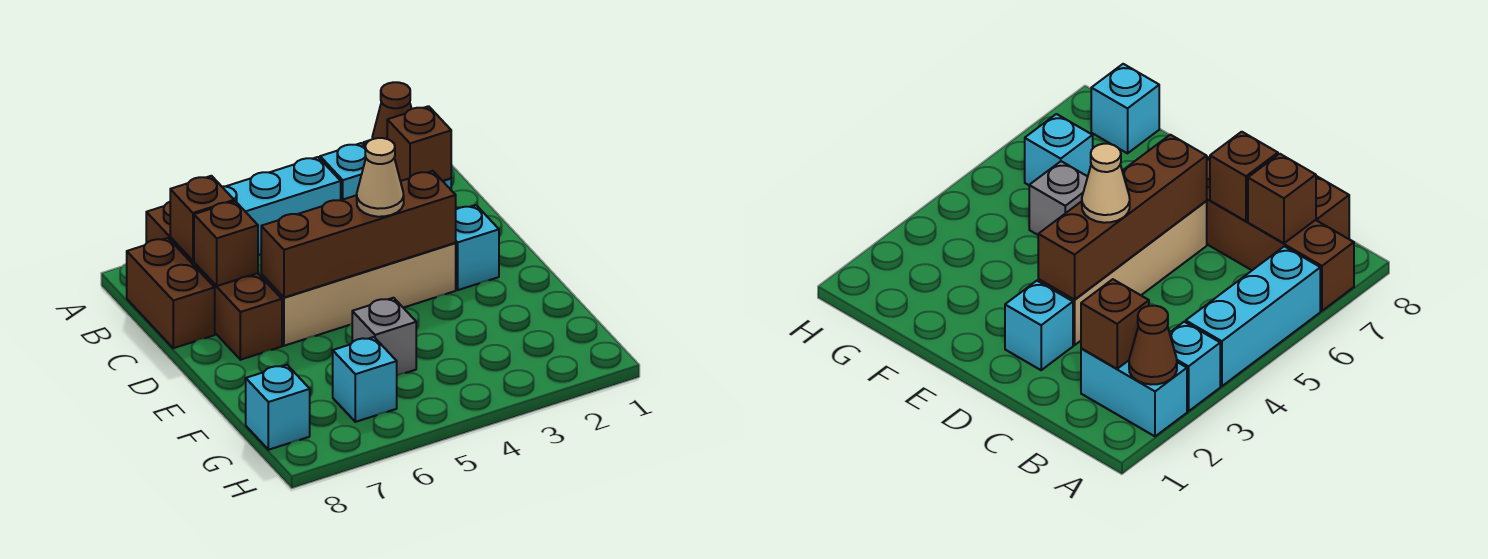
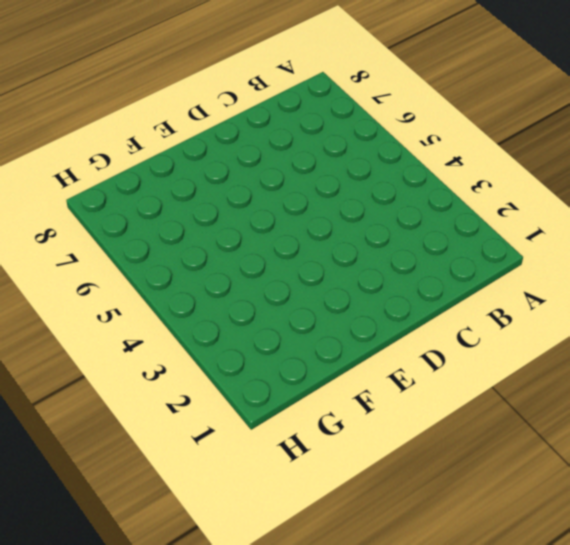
none -> cyan brick A2:B2 level 1
none -> cyan brick A3 level 1
none -> cyan brick A4:A6 level 1

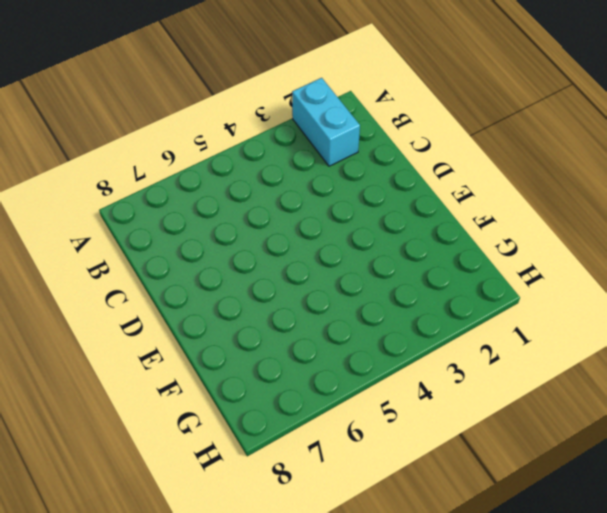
none -> cyan brick A3 level 1
none -> cyan brick A4:A6 level 1
none -> brown brick A7:D7 level 1

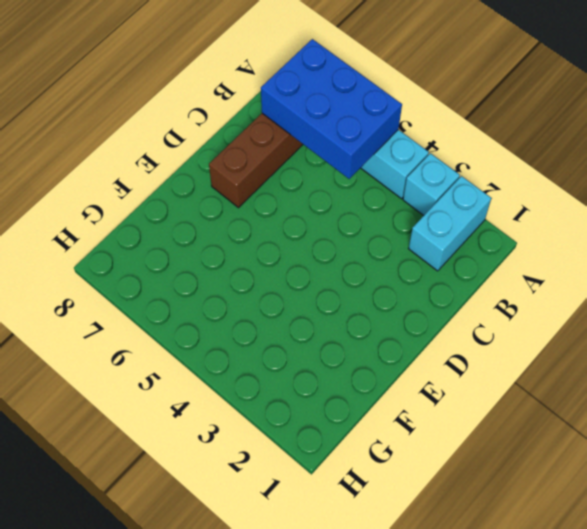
blue brick A5:B7 level 2 -> brown brick B7 level 2
none -> brown brick B8:C8 level 1
none -> cyan brick D2 level 1
none -> tan brick D3:D6 level 1

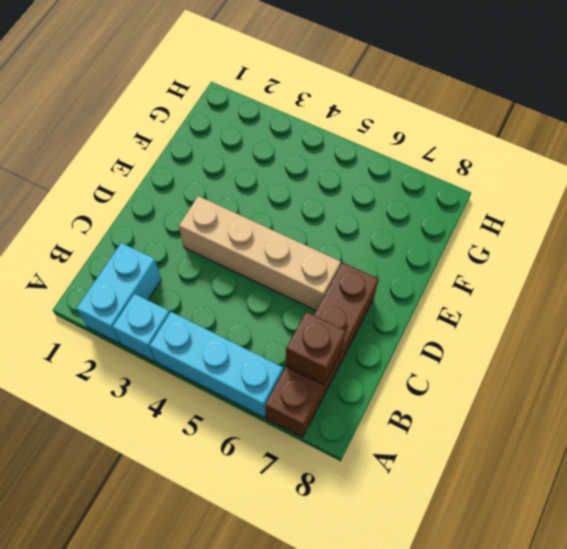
none -> brown brick B8:C8 level 1
none -> cyan brick D2 level 1
none -> grey brick F5 level 1

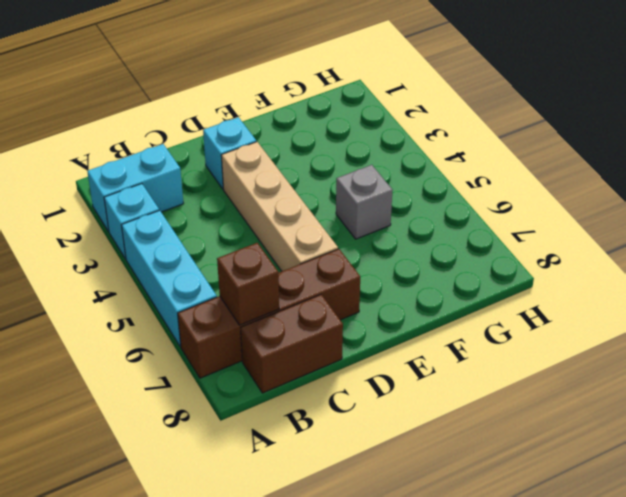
none -> cyan brick G6 level 1
none -> cyan brick G8 level 1
none -> brown cone A2 level 2

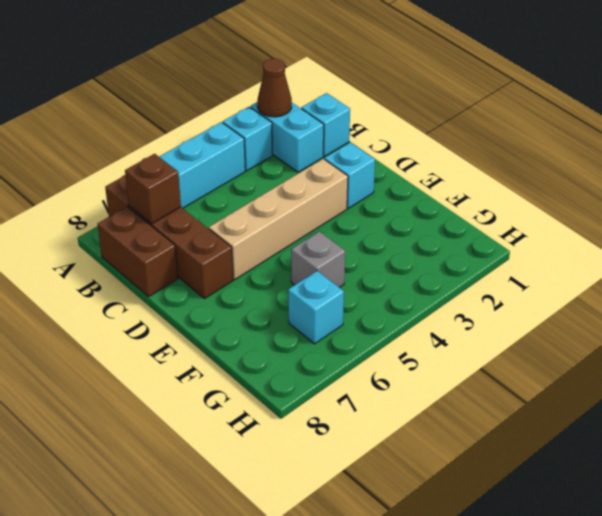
cyan brick B1 level 1 -> cyan brick G8 level 1
none -> brown brick B2 level 2
none -> brown brick C7 level 2
none -> brown brick D3:D6 level 2

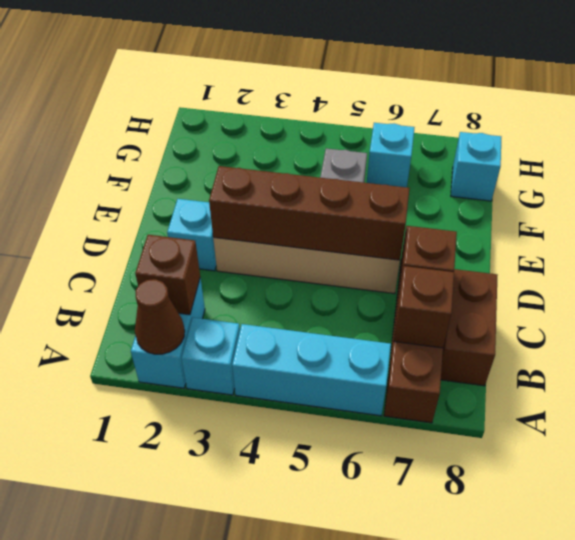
none -> tan cone D4 level 3

